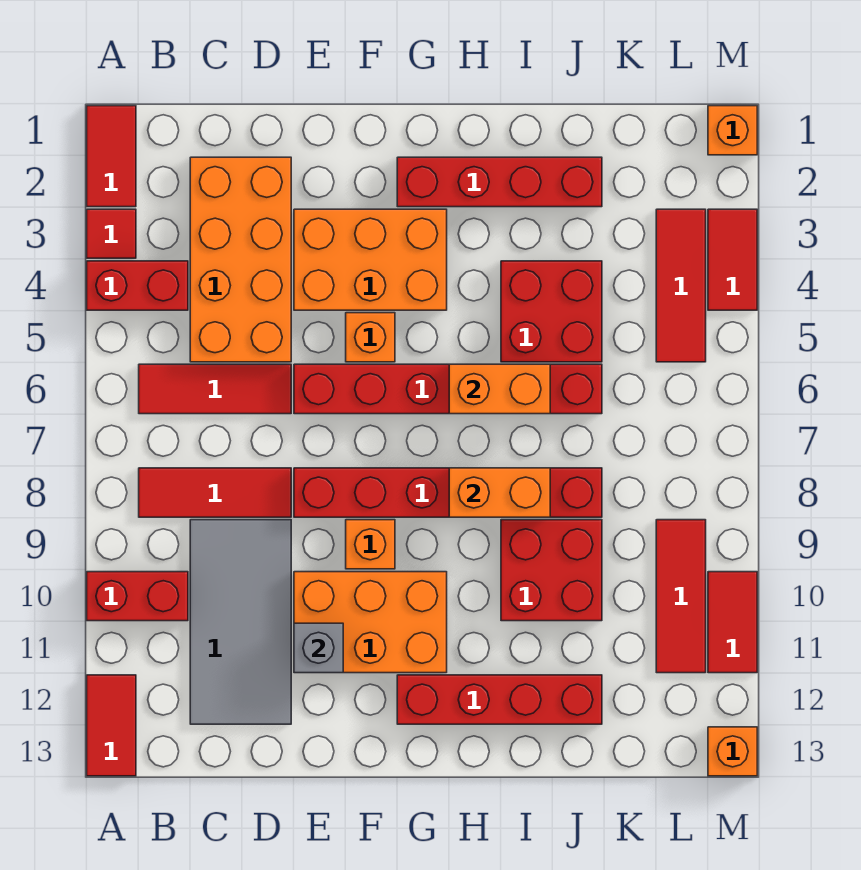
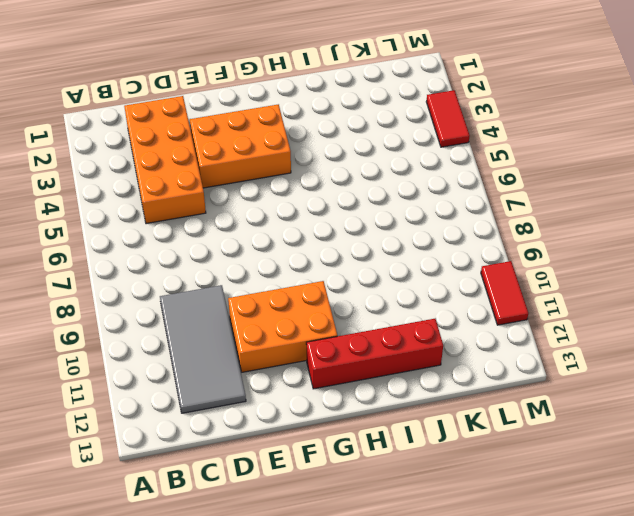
none -> red tile A1:A2 level 1
none -> red tile A3 level 1
none -> red brick A4:B4 level 1

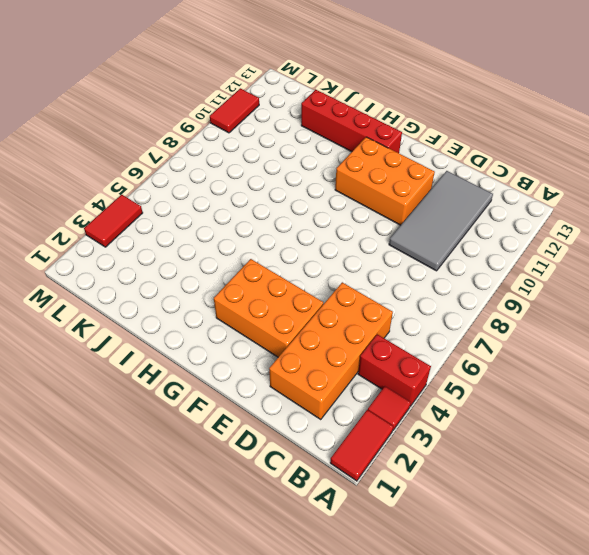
none -> red brick A10:B10 level 1
none -> red tile A12:A13 level 1
none -> red tile B6:D6 level 1

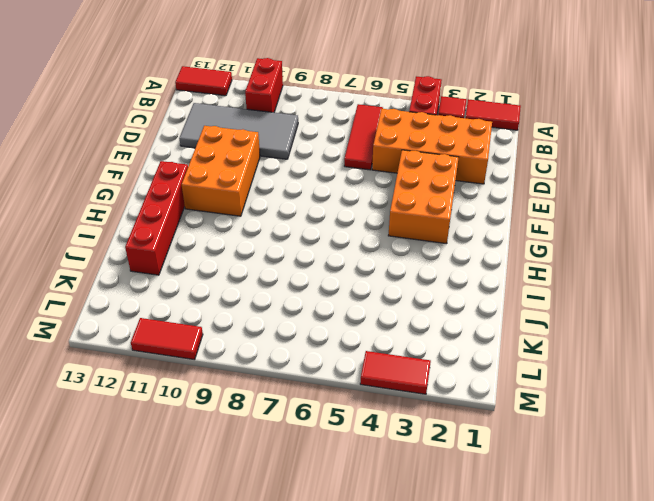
none -> red tile B8:D8 level 1
none -> red brick E6:J6 level 1
none -> red brick E8:J8 level 1

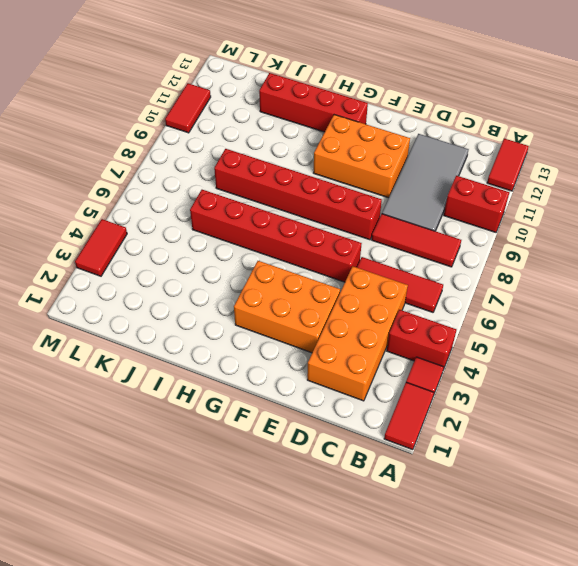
none -> orange brick F5 level 1
none -> orange brick F9 level 1
none -> red brick G2:J2 level 1

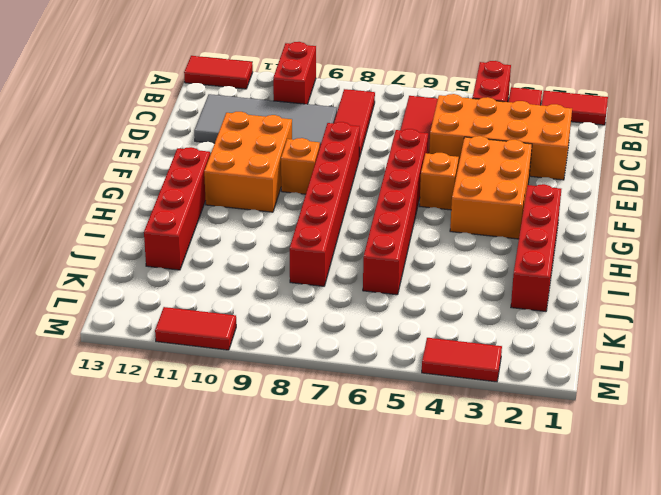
none -> red brick I4:J5 level 1
none -> red brick I9:J10 level 1
none -> red tile L3:L5 level 1

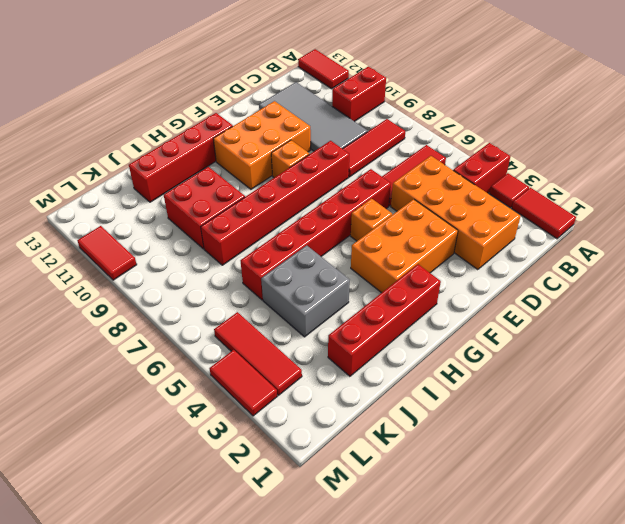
grey brick I4:J5 level 1 -> red brick I4:J5 level 1
none -> red tile L9:L11 level 1
none -> orange brick M1 level 1
none -> orange brick M13 level 1

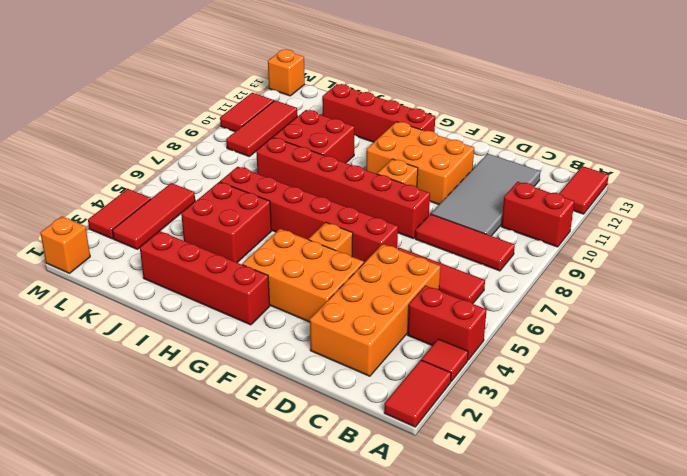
none -> grey brick E11 level 2
none -> orange brick H6:I6 level 2
none -> orange brick H8:I8 level 2

